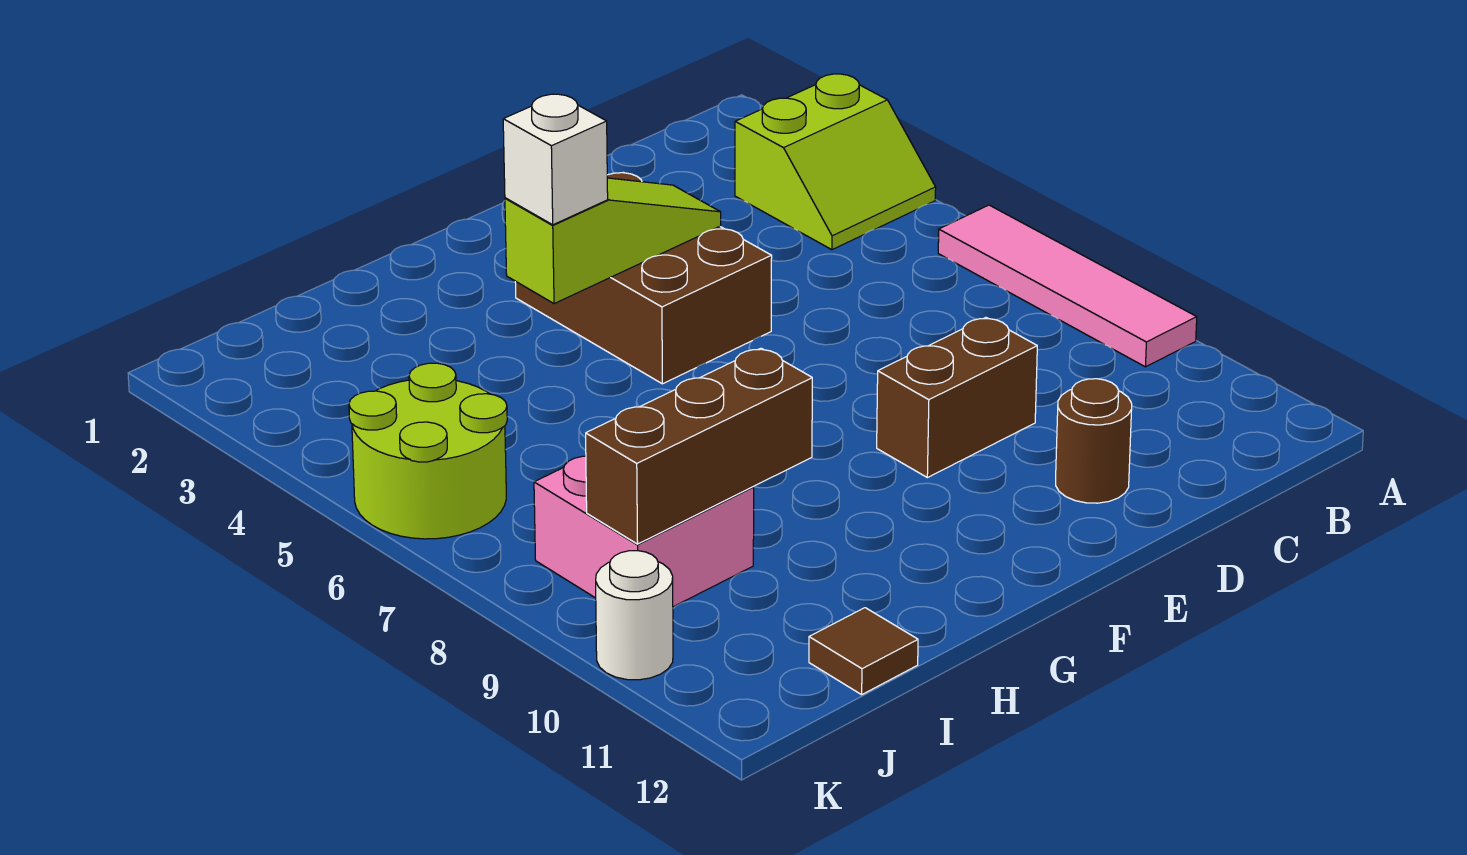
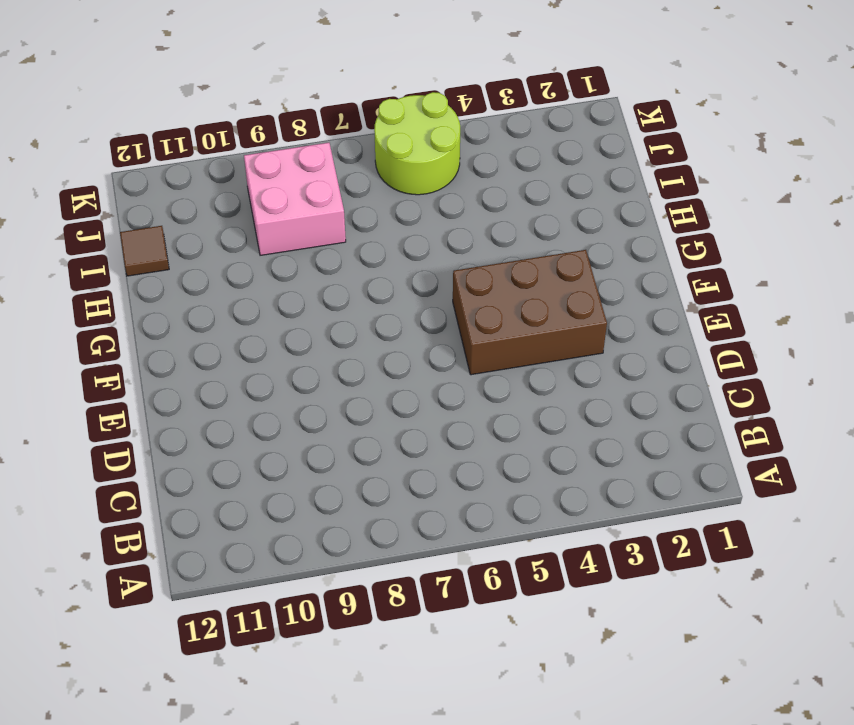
none -> lime slope A3:B4 level 1 top 3
none -> pink tile A6:A9 level 1
none -> brown brick D9:E9 level 1

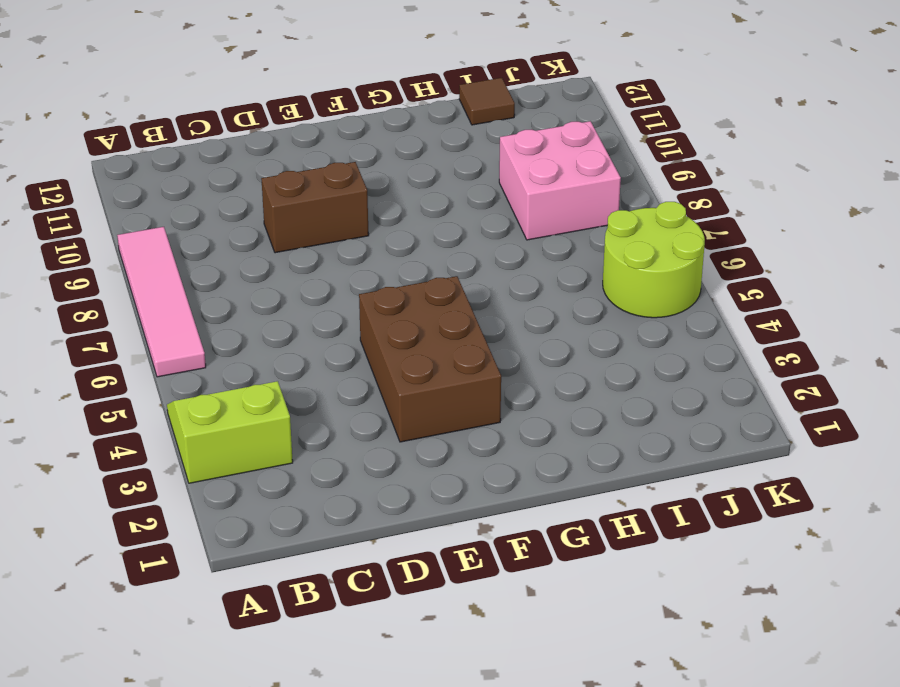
none -> brown round brick D11 level 1
none -> white round brick K10 level 1
none -> lime slope E4:G4 level 2 top G

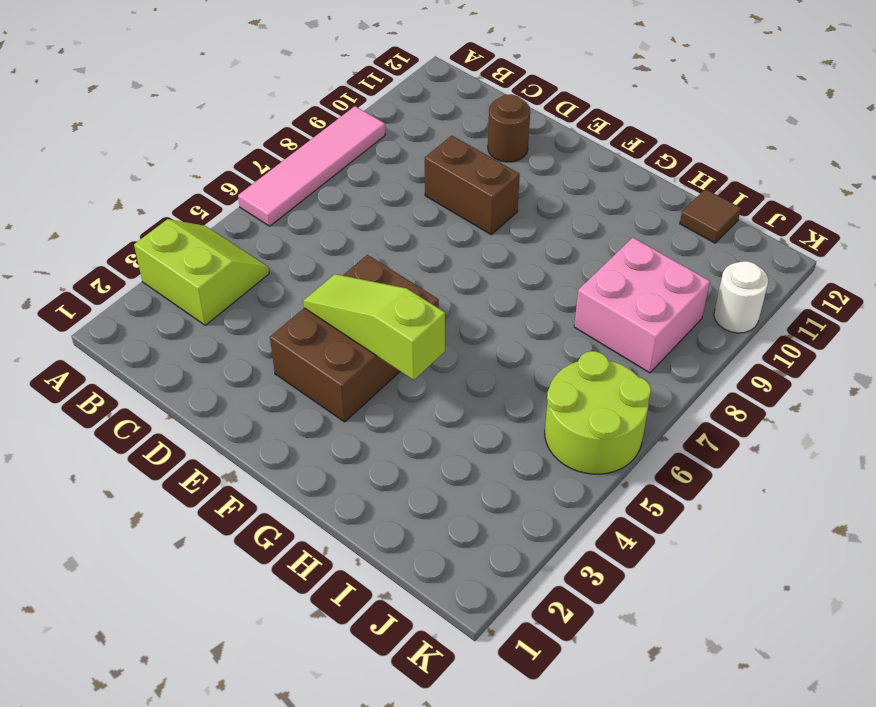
none -> brown brick H9:J9 level 2
none -> white brick G4 level 3

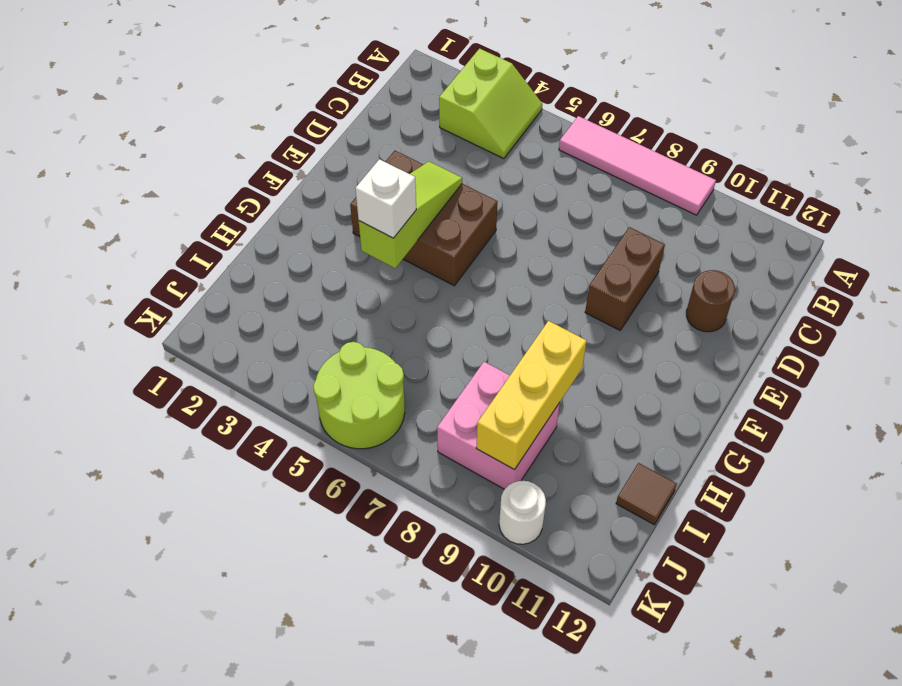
yellow brick H9:J9 level 2 -> brown brick H9:J9 level 2

